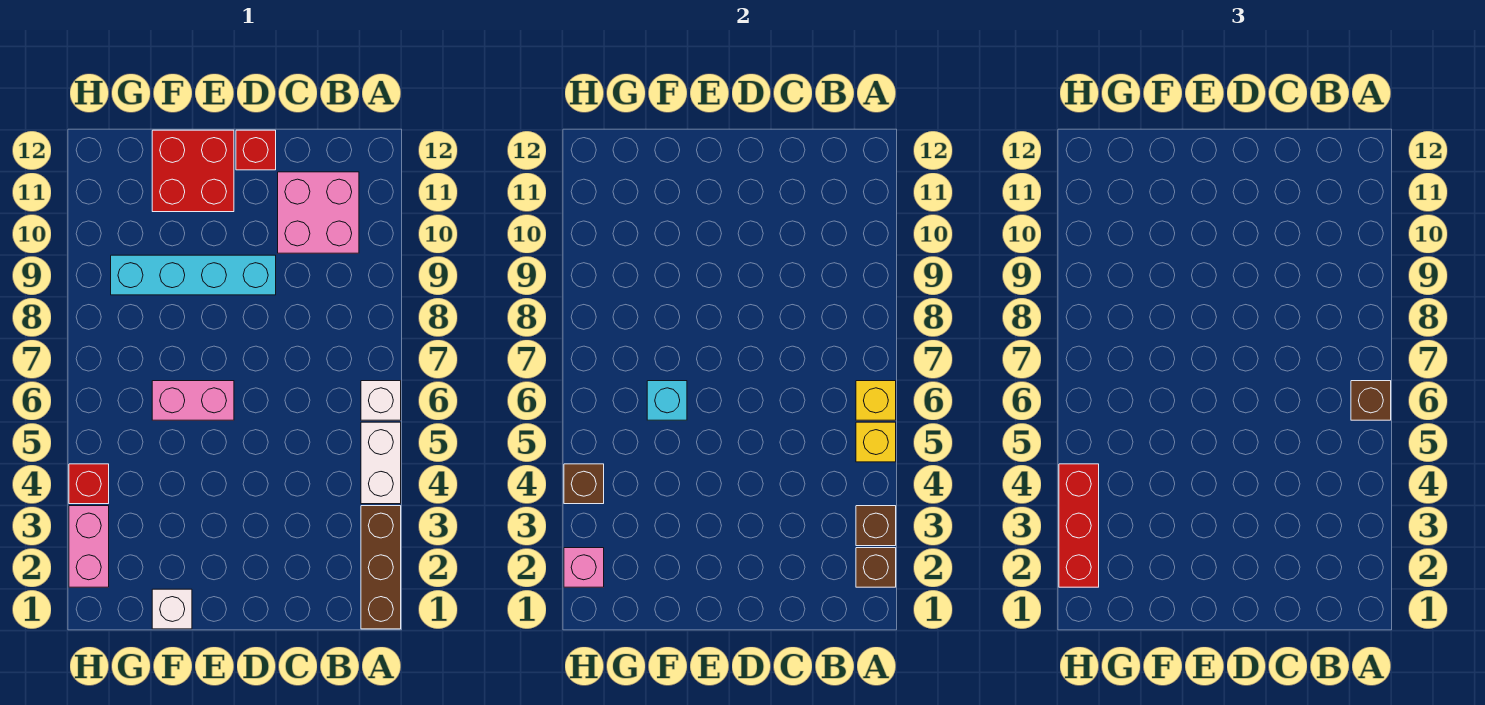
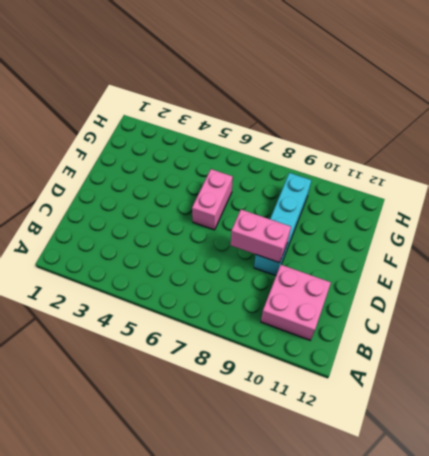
pink brick D8:D9 level 2 -> pink brick H2:H3 level 1
none -> brown brick A1:A3 level 1
none -> white brick A4:A5 level 1
none -> white brick A6 level 1

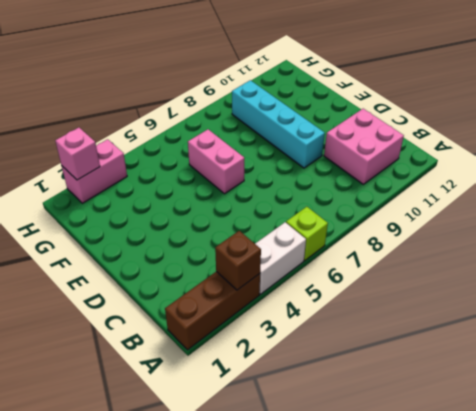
lime brick A6 level 1 -> white brick A6 level 1
none -> red brick D12 level 1
none -> red brick E11:F12 level 1
none -> white brick F1 level 1

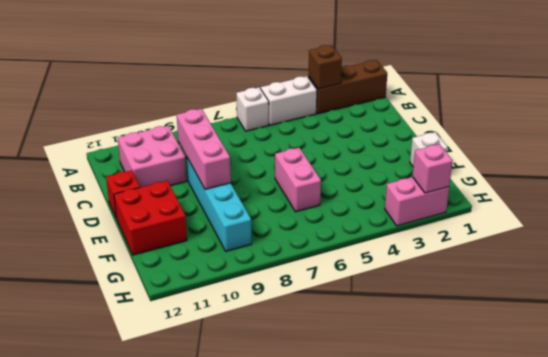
pink brick C9:E9 level 2 -> none
none -> red brick H4 level 1
none -> brown brick A2 level 2
none -> yellow brick A5 level 2

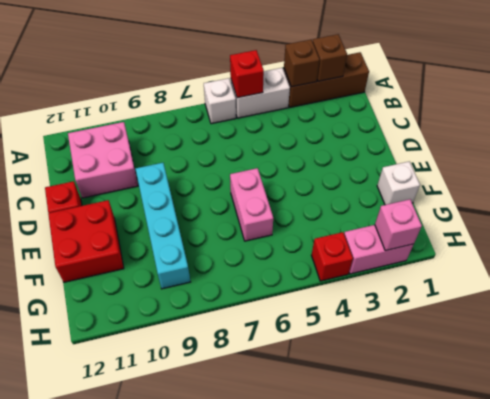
red brick A5 level 2 -> yellow brick A5 level 2
none -> yellow brick A6 level 2
none -> cyan brick F6 level 2
none -> brown brick H4 level 2

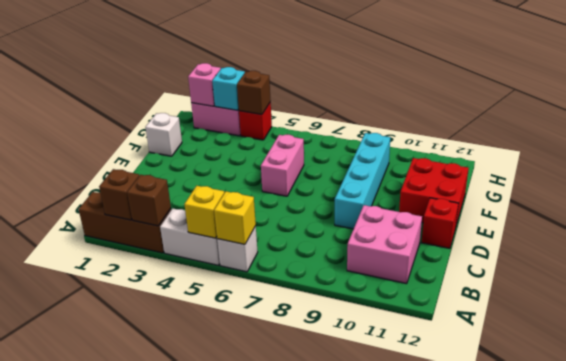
cyan brick H3 level 2 -> cyan brick F6 level 2
none -> brown brick A6 level 3
none -> red brick H2:H4 level 3

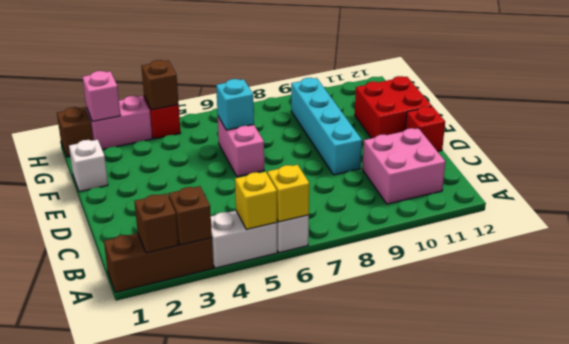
brown brick H1 level 1 -> brown brick A6 level 3
none -> red brick H2:H4 level 3

